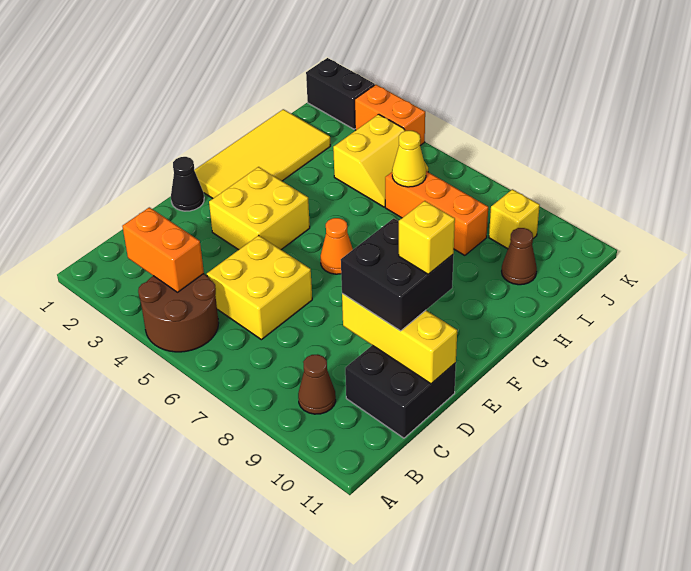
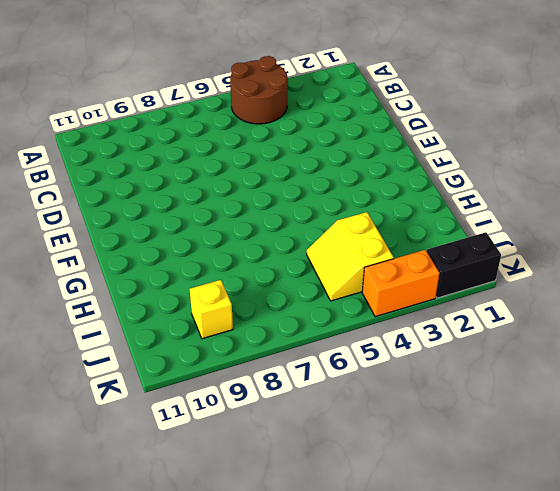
none -> brown cone B9 level 1
none -> yellow brick C5:D6 level 1
none -> black brick C10:D11 level 1

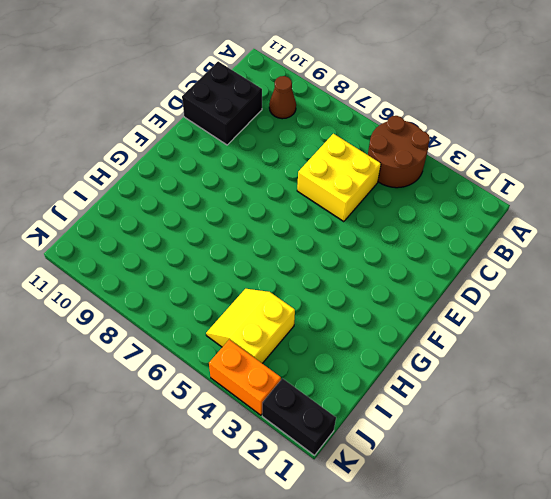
none -> black cone E1 level 1
none -> yellow brick E3:F4 level 1
none -> yellow tile F1:I2 level 1

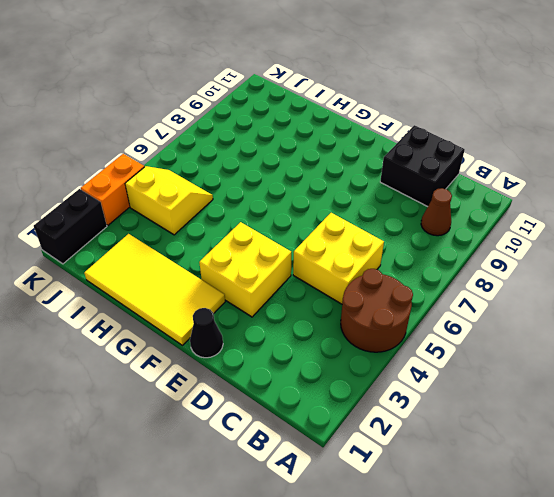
none -> orange cone F6 level 1
none -> orange brick I6:I8 level 1
none -> brown cone I10 level 1

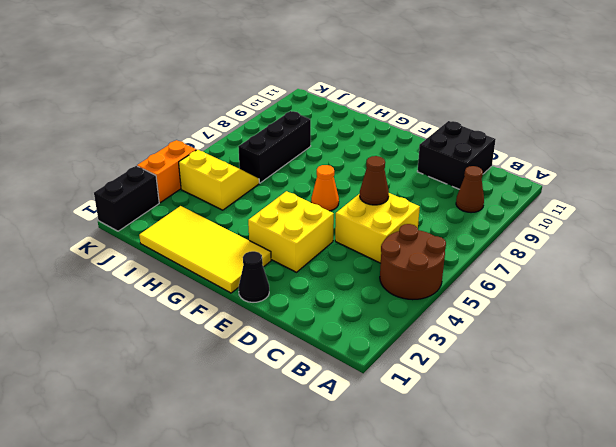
brown cone D6 level 2 -> brown cone I10 level 1
black brick I6:I8 level 1 -> orange brick I6:I8 level 1
none -> yellow brick J9 level 1
none -> orange brick B3:B4 level 2
none -> yellow brick D9:D11 level 2

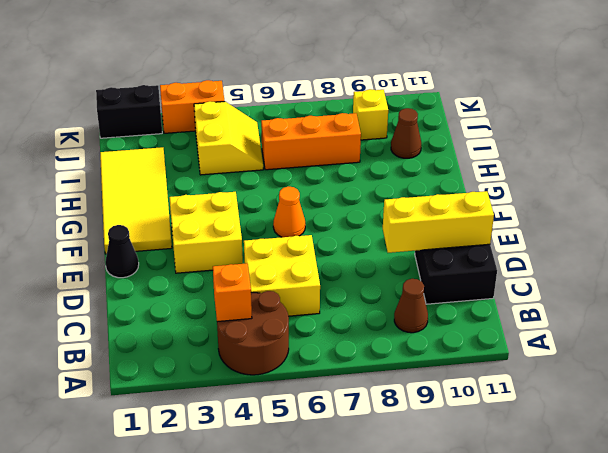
orange brick B4 level 2 -> orange brick B3:B4 level 2
none -> yellow cone I6 level 2
none -> black brick D9:E10 level 3
none -> yellow brick E10 level 4

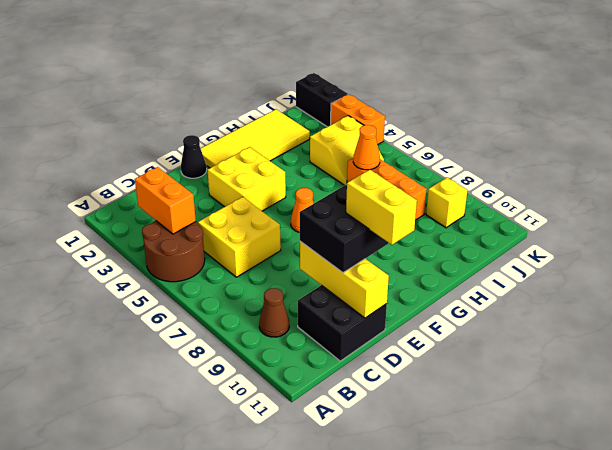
yellow brick E10:E11 level 4 -> yellow brick E10 level 4
orange cone I6 level 2 -> yellow cone I6 level 2
none -> brown cone I10 level 1

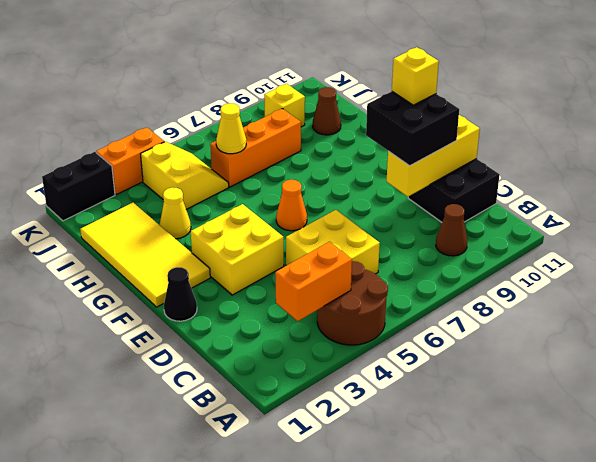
yellow cone H3 level 1 -> none

